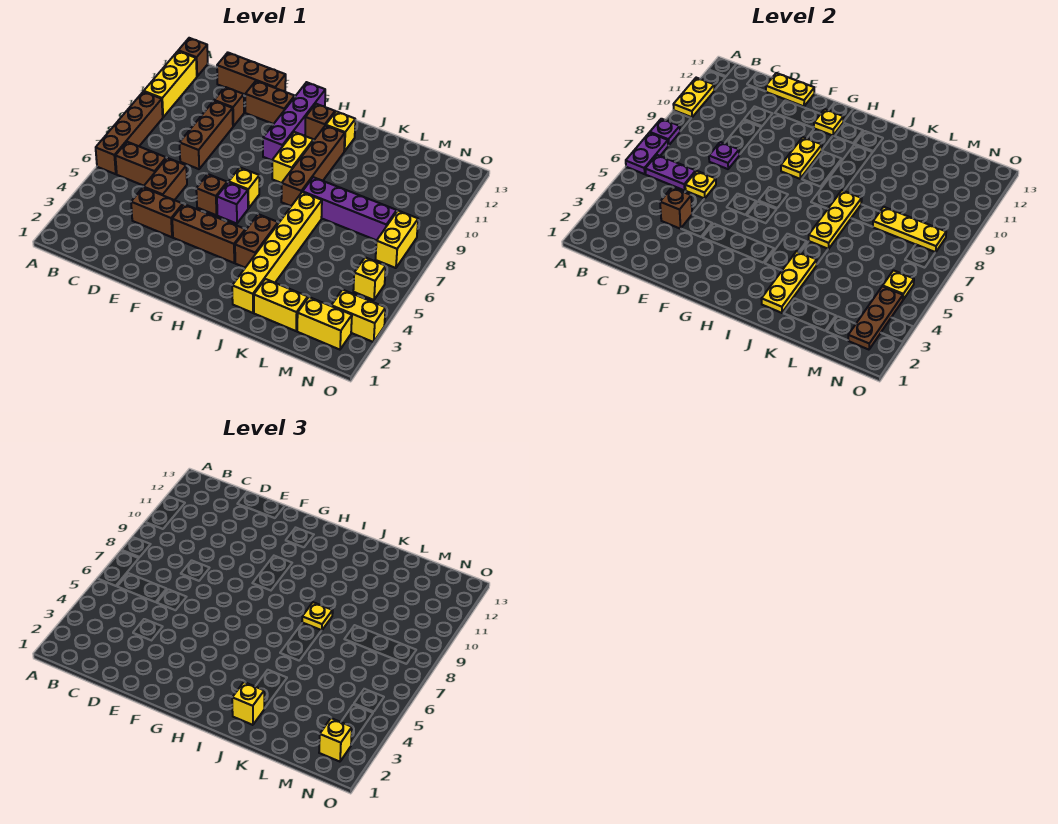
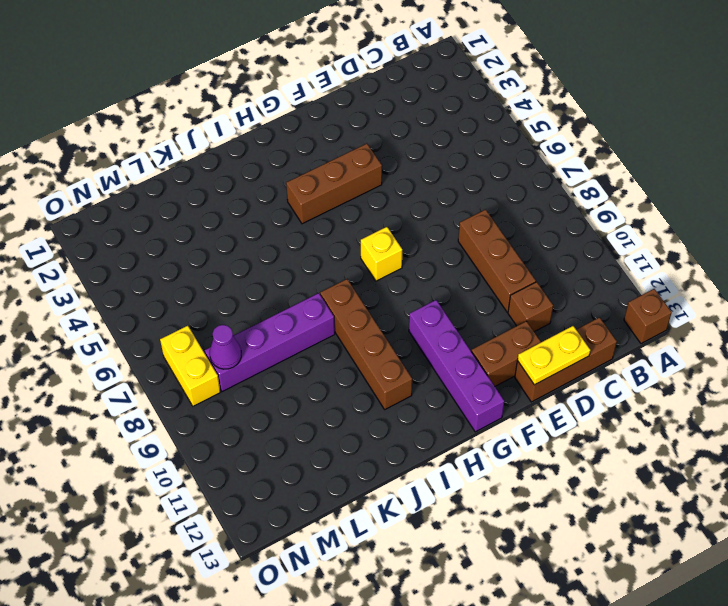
purple cone M8 level 2 -> yellow plate L8:N8 level 2
none -> brown brick A6:A9 level 1
none -> yellow brick A10:A12 level 1
none -> brown brick B6:C6 level 1
none -> brown brick D4:E4 level 1

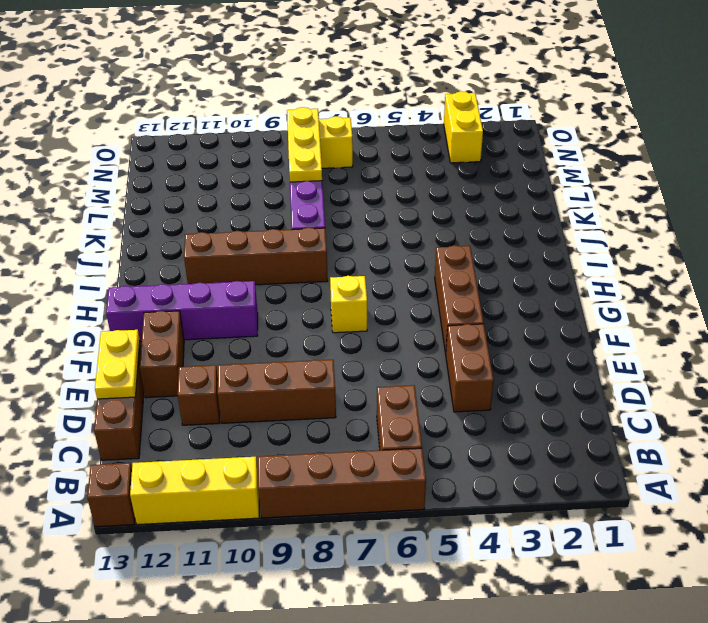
none -> brown brick D5:D6 level 1
none -> brown brick F6 level 1
none -> purple brick G6 level 1
none -> yellow brick H9:H10 level 1

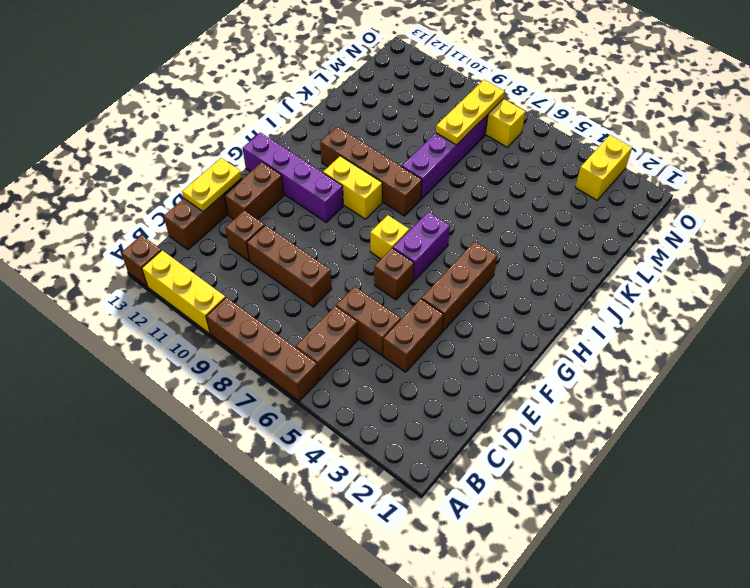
purple brick G6:H6 level 1 -> purple brick G6 level 1
none -> brown brick H12 level 1
none -> brown brick I4:I5 level 1
none -> yellow brick I12 level 1
none -> yellow brick J2:J7 level 1

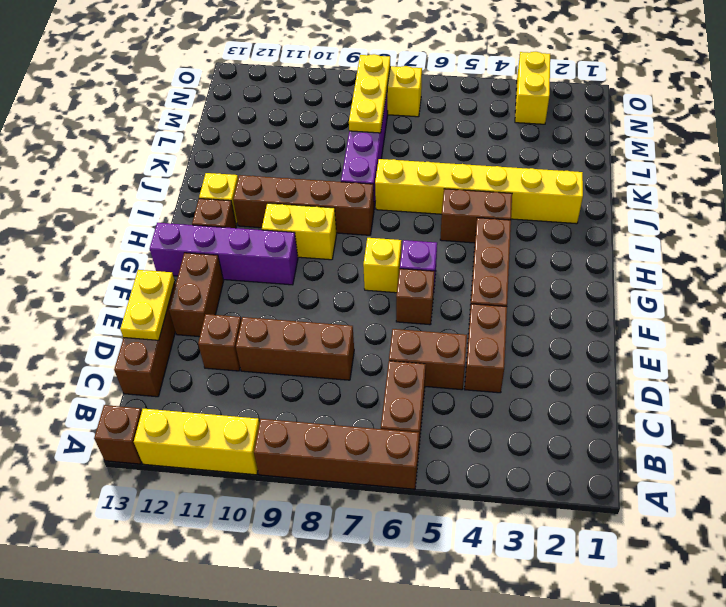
none -> yellow brick K2:L2 level 1
none -> yellow brick M2:N2 level 1
none -> yellow brick N5 level 1
none -> purple plate A6:A7 level 2

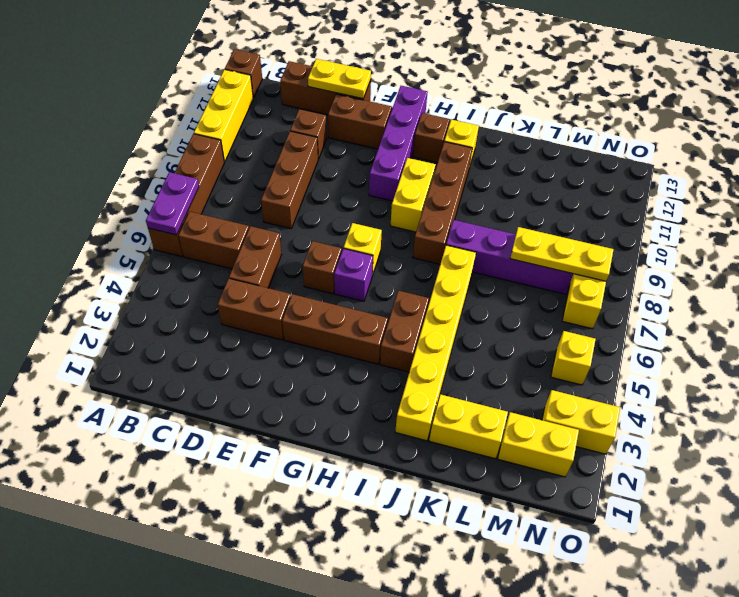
none -> purple plate A8 level 2
none -> yellow plate A10:A11 level 2
none -> purple plate B6:C6 level 2
none -> brown brick D4 level 2

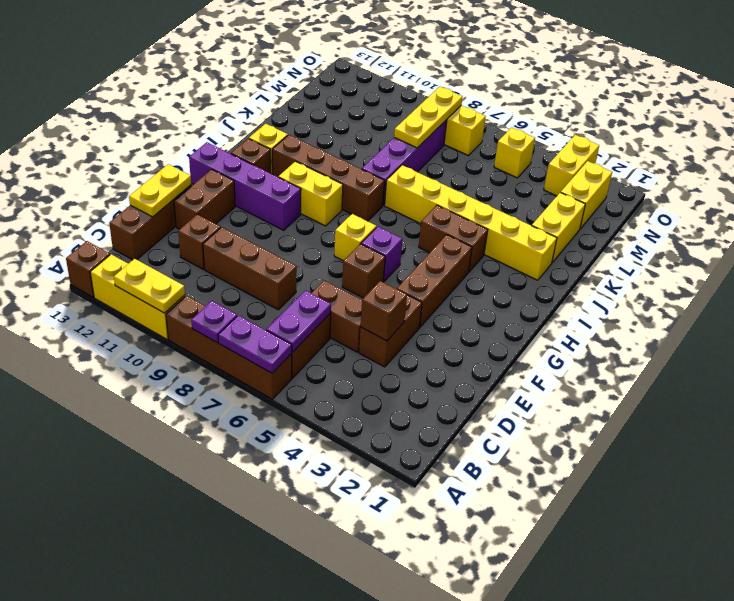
none -> yellow plate D6 level 2
none -> purple plate D8 level 2
none -> yellow plate G9:G10 level 2
none -> yellow plate G12 level 2

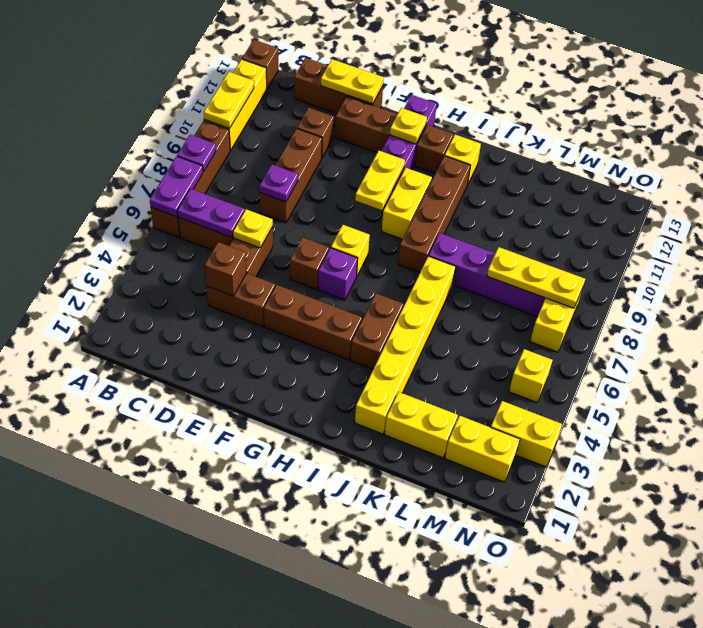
none -> yellow plate J2:J4 level 2
none -> yellow plate J6:J8 level 2
none -> brown plate N2:N4 level 2
none -> yellow plate N5 level 2

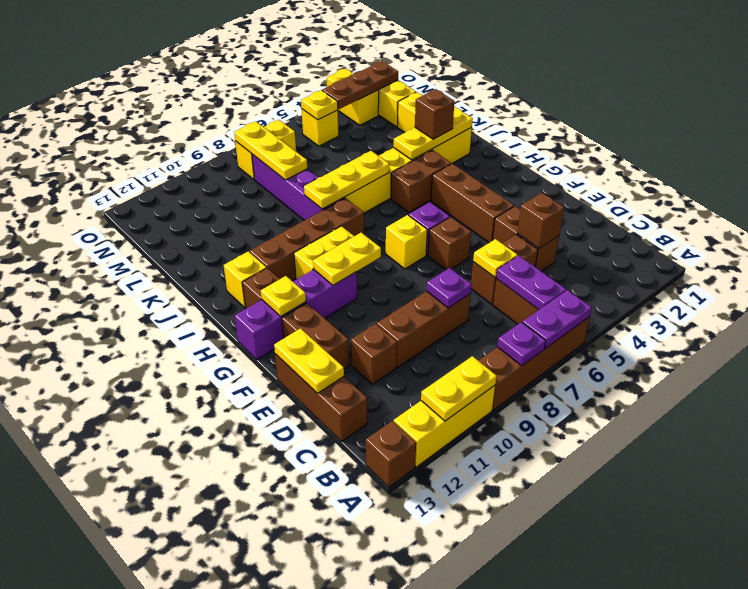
brown brick J3 level 3 -> none
none -> yellow brick J2 level 3
none -> yellow plate J8 level 3
none -> yellow brick N2 level 3

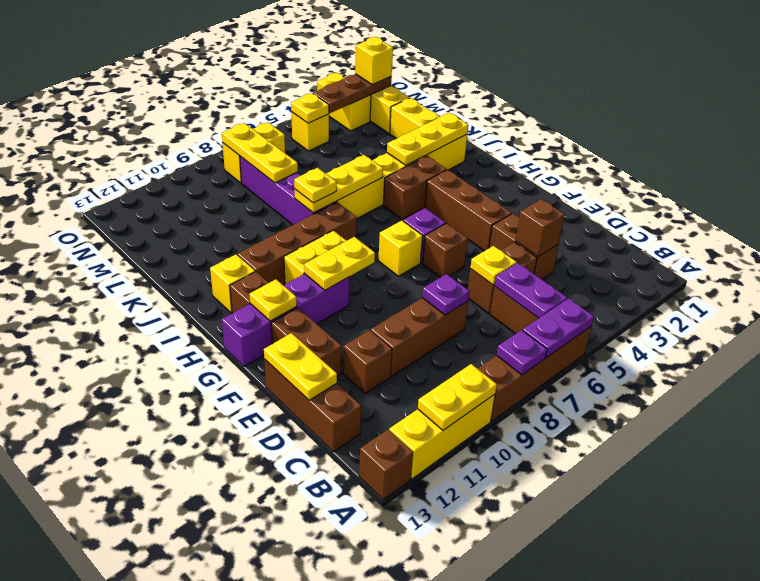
none -> yellow brick J2 level 3

